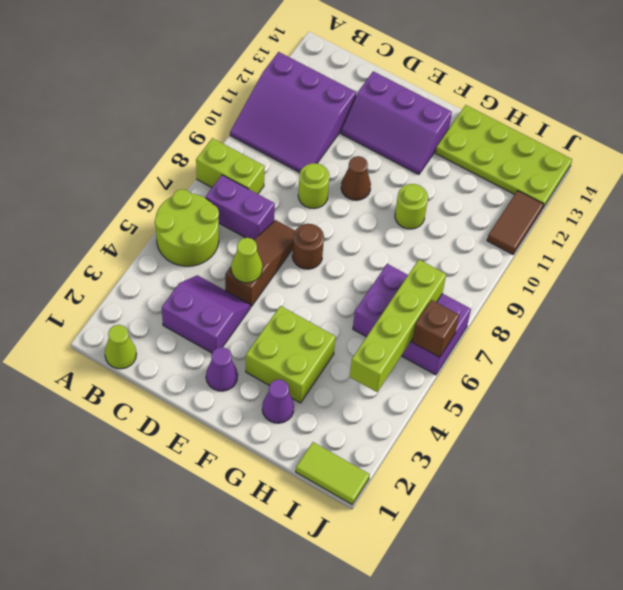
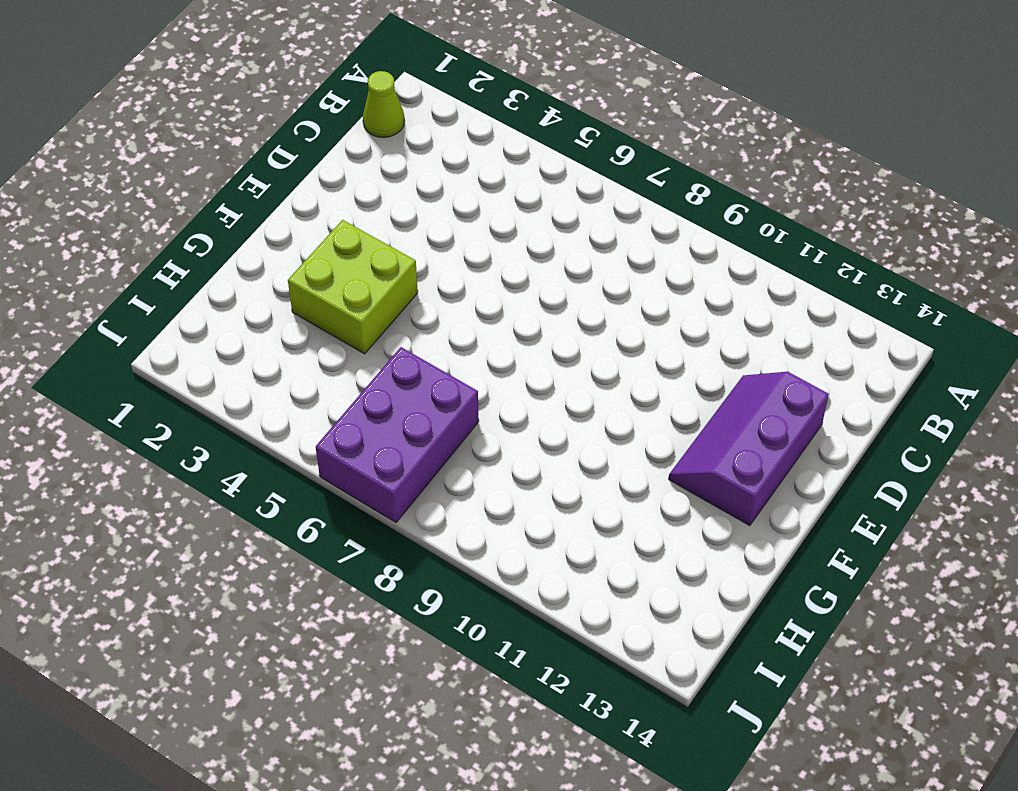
none -> lime round brick A5:B6 level 1
none -> lime brick A8:B8 level 1
none -> purple slope A10:C12 level 1 top 12

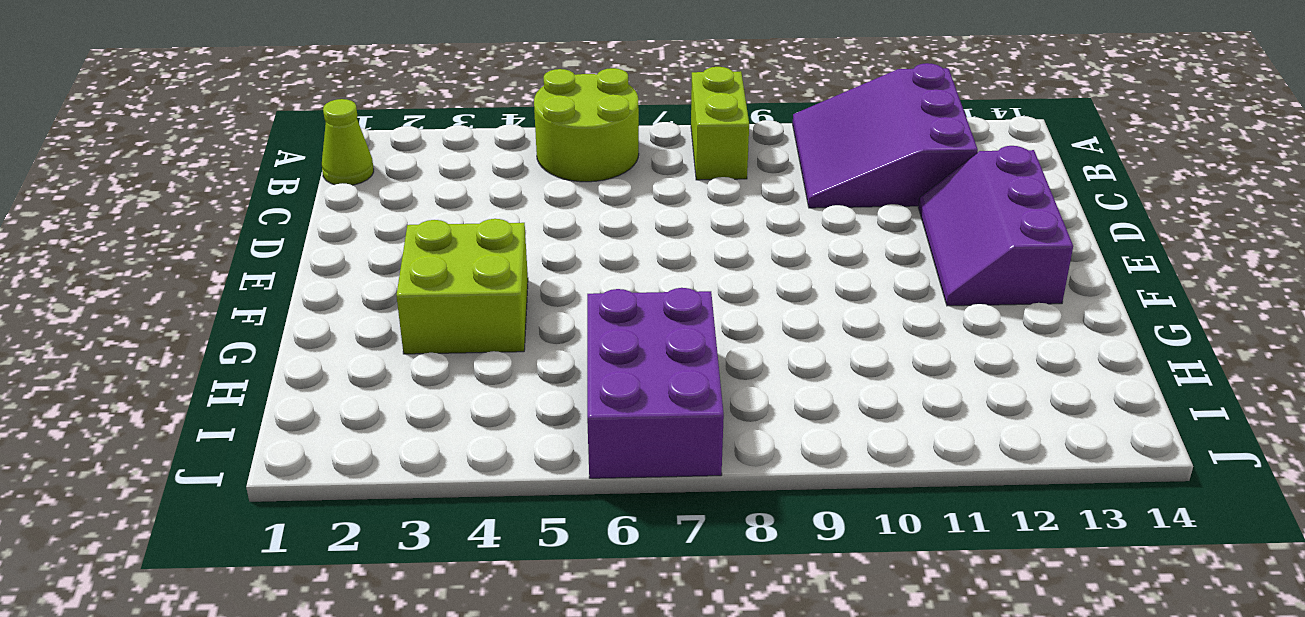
none -> purple brick B7:C7 level 1
none -> purple slope C3:D4 level 1 top 3
none -> brown slope D5:D7 level 1 top 5

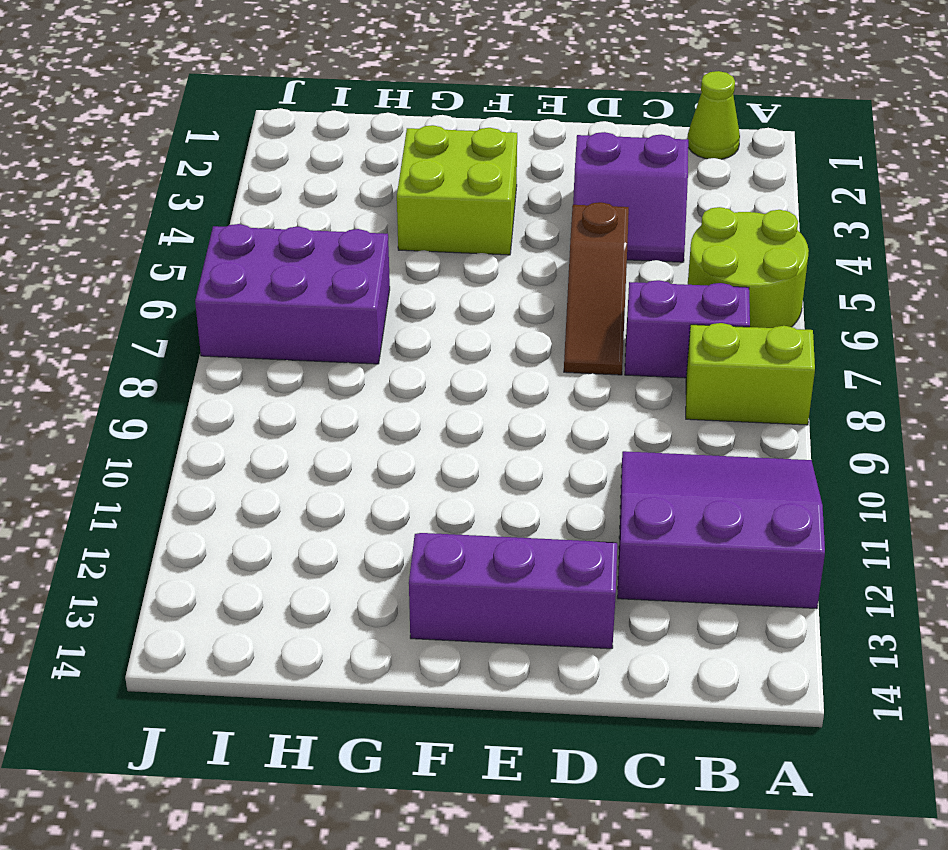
none -> lime round brick D9 level 1
none -> purple cone E2 level 1
none -> brown round brick E7 level 1

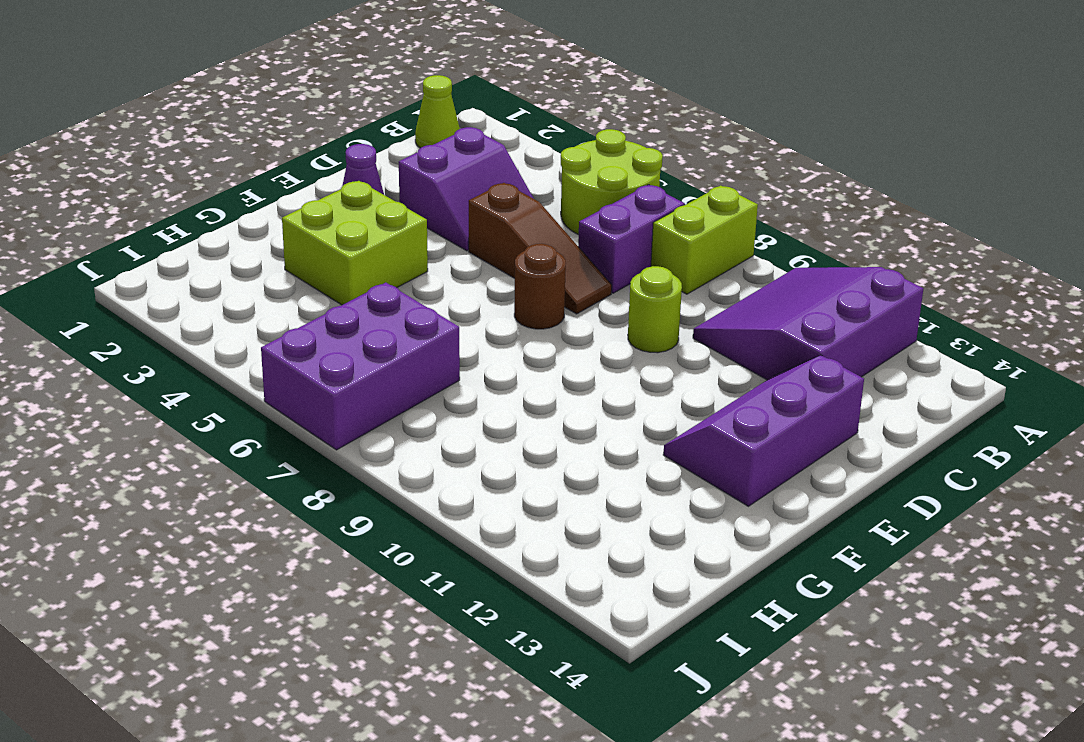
none -> brown cone E10 level 1
none -> purple cone G2 level 1
none -> lime round brick G10 level 1

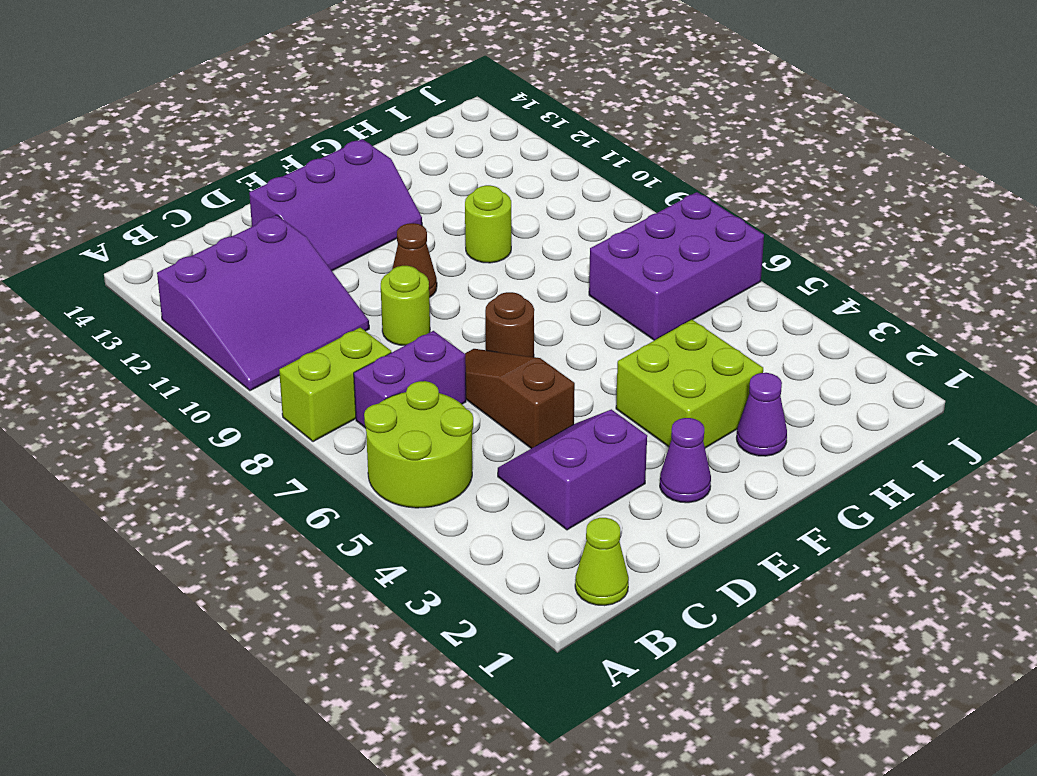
none -> lime plate G13:J14 level 1
none -> lime tile I1:J1 level 1
none -> brown tile J11:J12 level 1

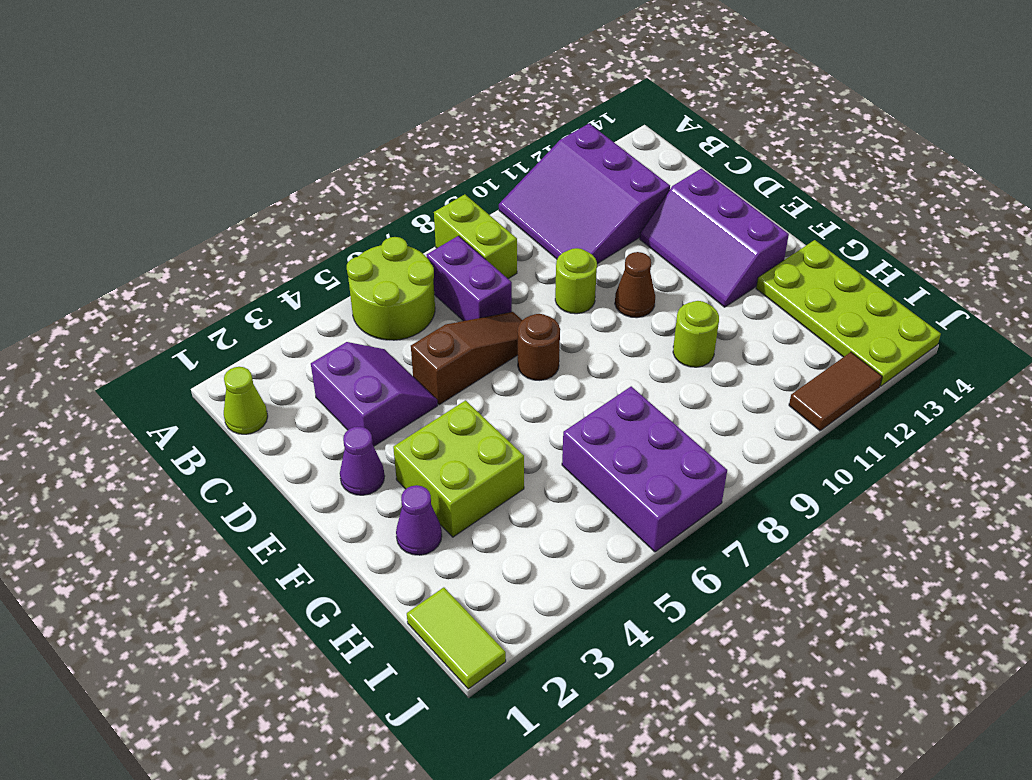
none -> lime cone D5 level 2
none -> lime brick I4:I7 level 2
none -> brown brick J6 level 2

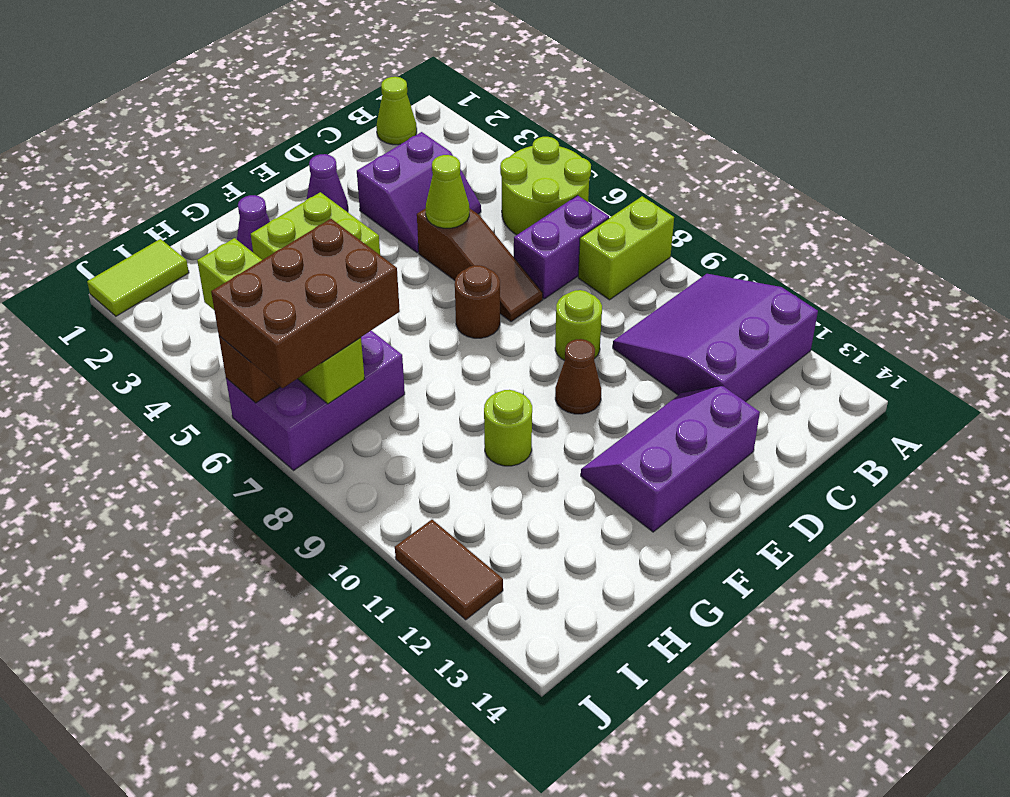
brown brick H6:J7 level 3 -> none
none -> lime plate G13:J14 level 1

